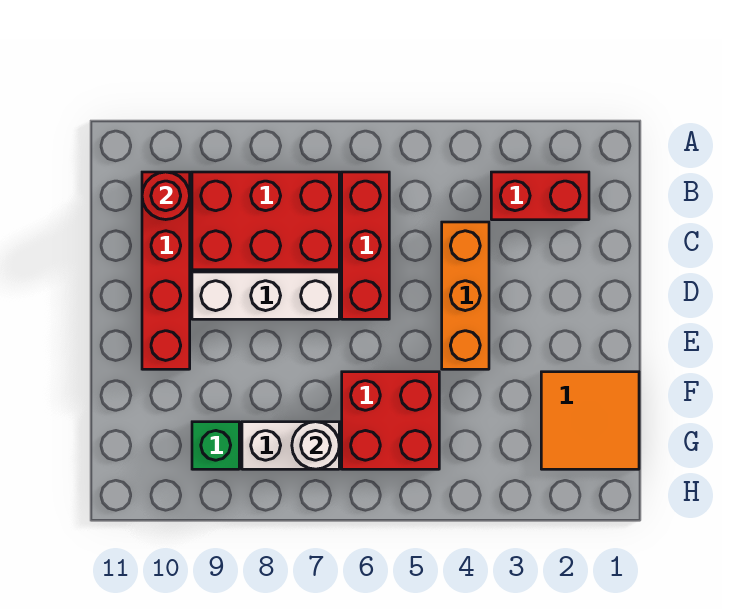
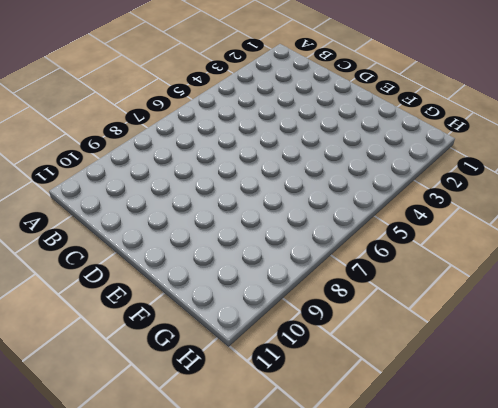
none -> red brick B2:B3 level 1
none -> red brick B6:D6 level 1
none -> red brick B7:C9 level 1

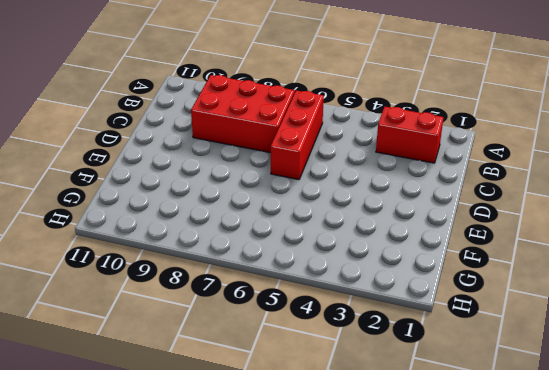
none -> red brick B10:E10 level 1
none -> orange brick C4:E4 level 1
none -> white brick D7:D9 level 1

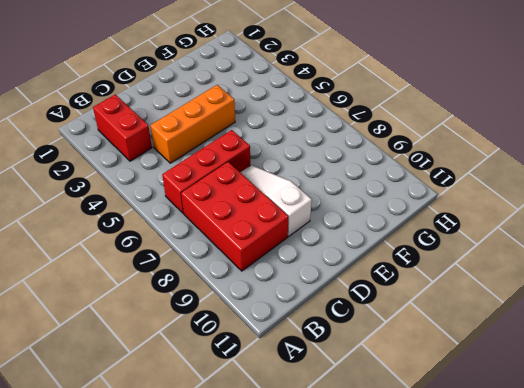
white slope D7:D9 level 1 top 9 -> white brick D7:D9 level 1
none -> red brick B10:E10 level 1
none -> orange tile F1:G2 level 1
none -> red brick F5:G6 level 1

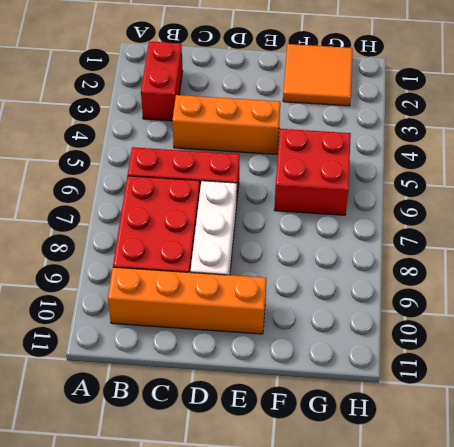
orange brick B10:E10 level 1 -> red brick B10:E10 level 1
none -> white brick G7:G8 level 1
none -> green brick G9 level 1
none -> red round brick B10 level 2

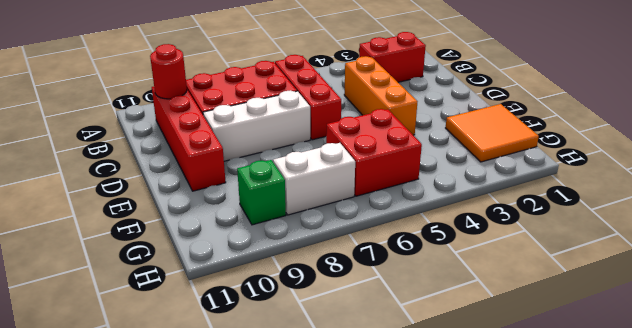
none -> white round brick G7 level 2

